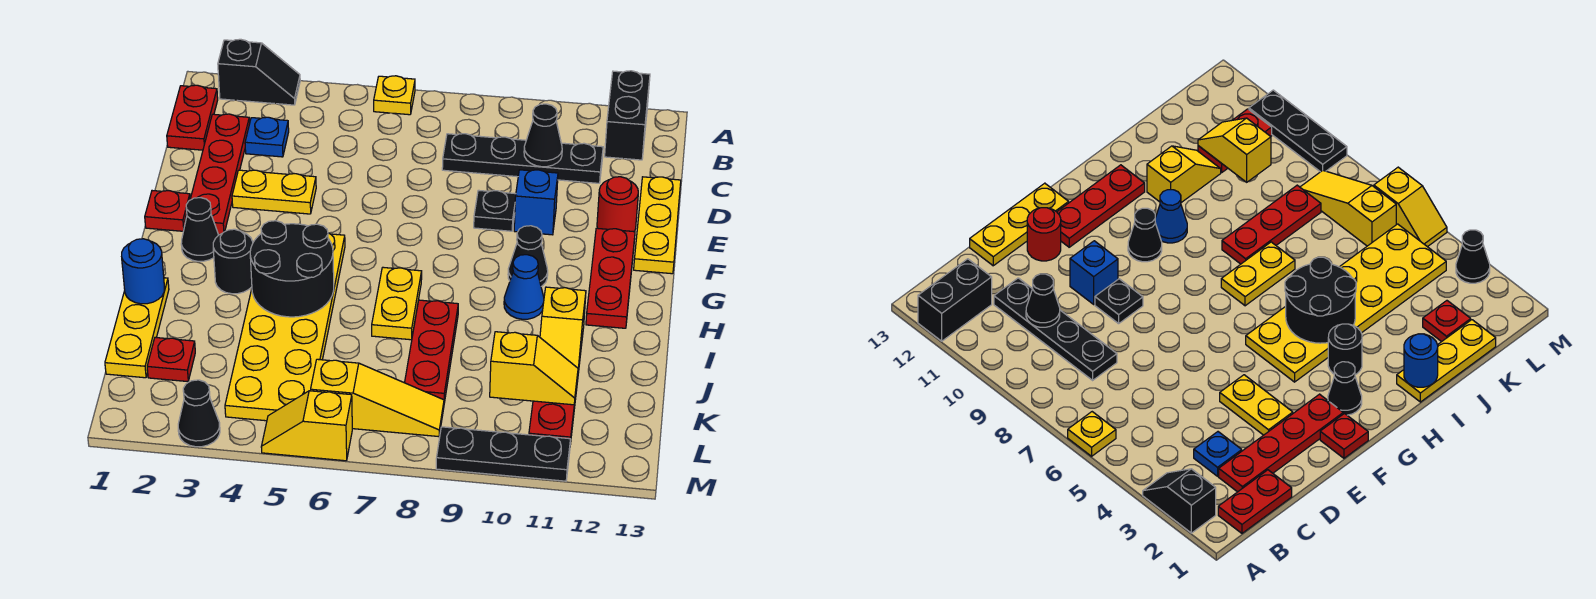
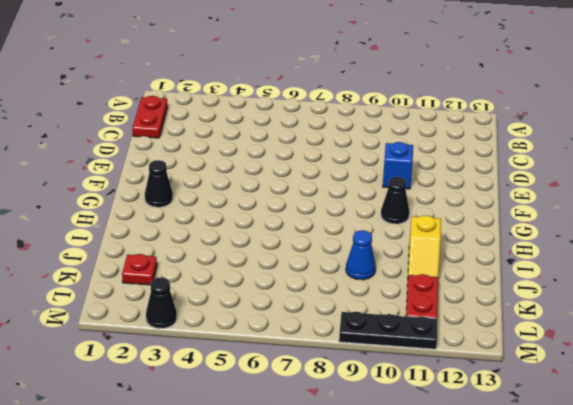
blue cone J9 level 1 -> blue cone H10 level 1
none -> black slope A2:A3 level 1 top 2
none -> yellow plate A6 level 1
none -> black brick A12:B12 level 1
none -> red plate C2:F2 level 1

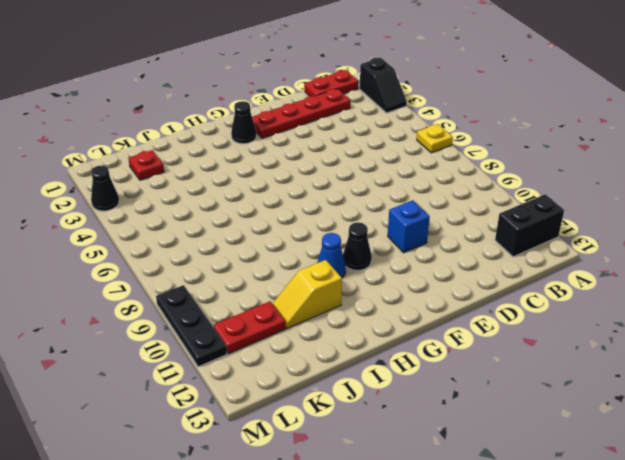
none -> blue plate C3 level 1
none -> black plate C8:C11 level 1
none -> yellow plate D13:F13 level 1
none -> yellow plate E3:E4 level 1

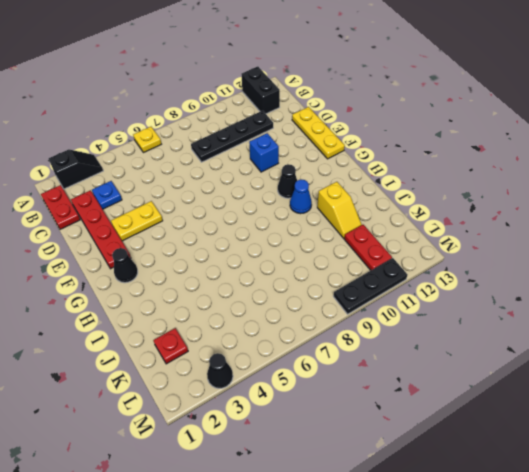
none -> black plate E9 level 1
none -> red round brick E12 level 1
none -> red plate F1 level 1
none -> red plate F12:H12 level 1

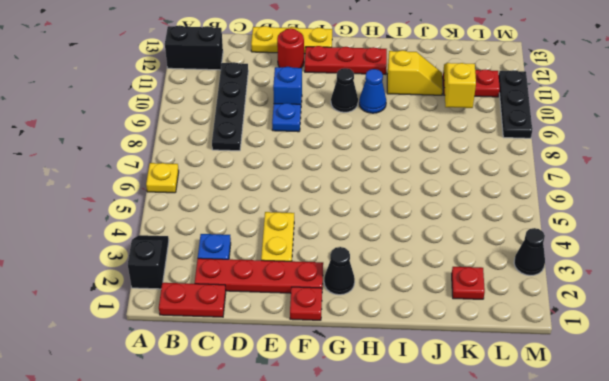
blue plate E9 level 1 -> black plate E9 level 1
none -> yellow plate G4:L5 level 1
none -> black round brick H3 level 1
none -> yellow plate H7:I7 level 1
none -> yellow plate I1:K1 level 1

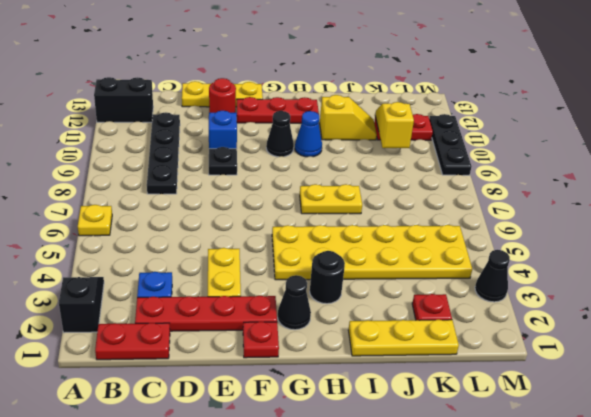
none -> red plate I8:K8 level 1
none -> yellow slope L6:L8 level 1 top 6
none -> yellow slope M5:M6 level 1 top 6
none -> black cone C10 level 2

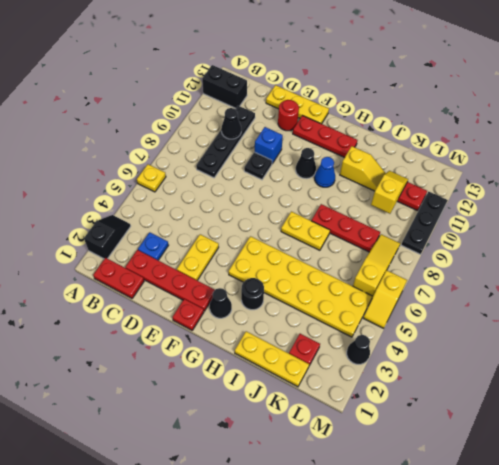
none -> black round brick H4:I5 level 2
none -> blue round brick I1 level 2

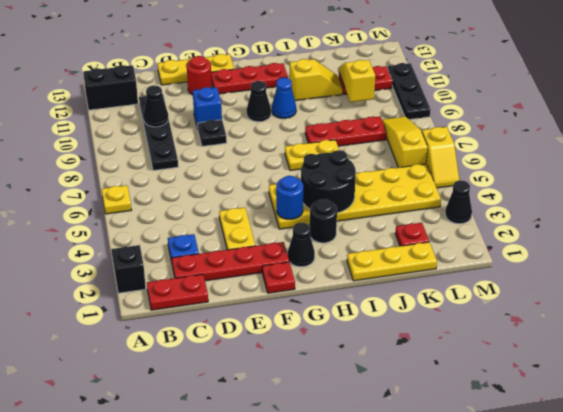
blue round brick G4 level 2 -> blue round brick I1 level 2

